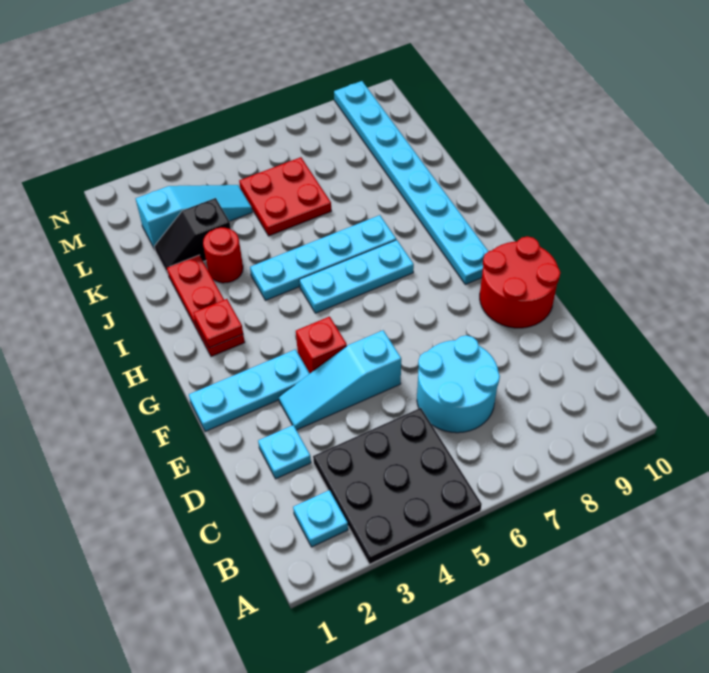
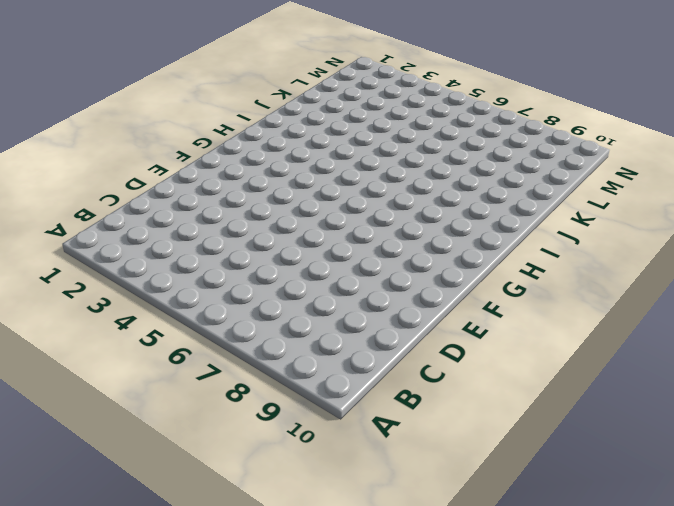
none -> black plate A3:C5 level 1
none -> cyan plate B2 level 1
none -> cyan round brick C6:D7 level 1

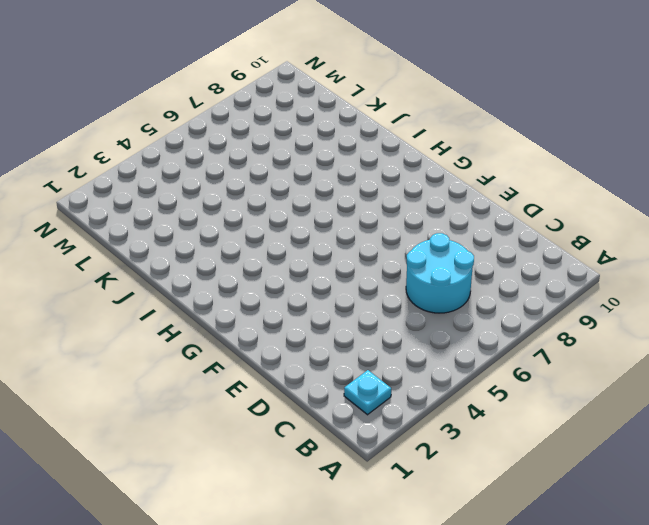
none -> black plate A3:C5 level 1
none -> cyan plate D2 level 1
none -> cyan slope E3:E5 level 1 top 5

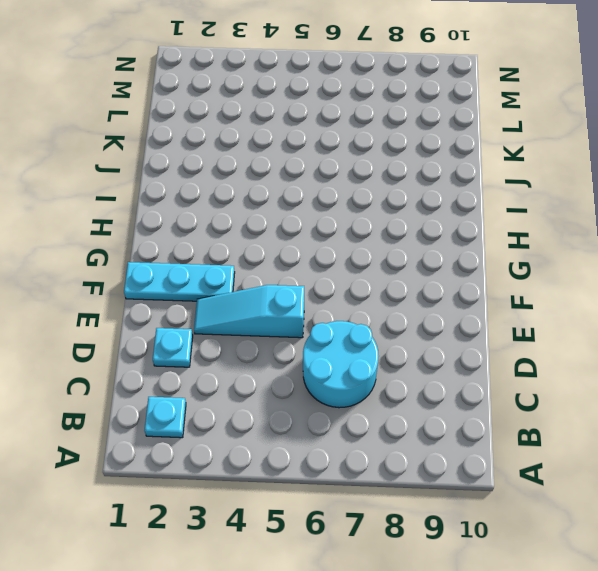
none -> black plate A3:C5 level 1
none -> red round brick E9:F10 level 1
none -> red brick F4 level 1

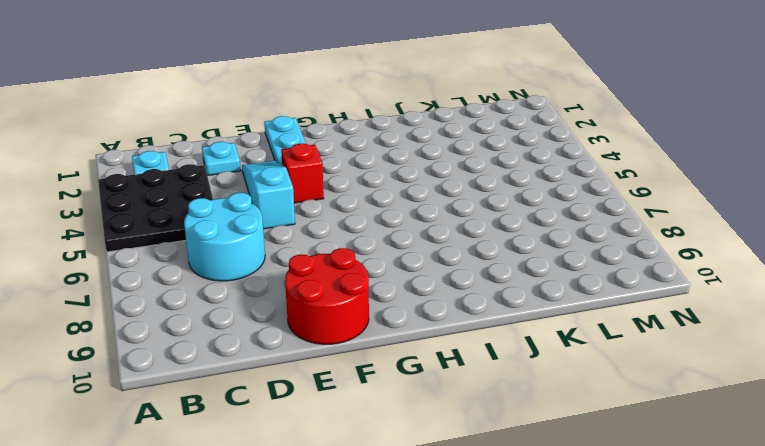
none -> cyan plate G9:N9 level 1
none -> red plate H2:J2 level 1
none -> cyan plate H5:H7 level 1

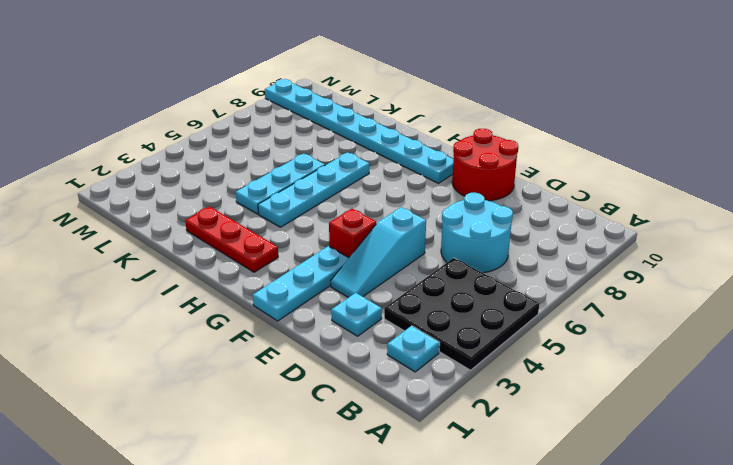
cyan plate J4:J6 level 1 -> cyan plate H5:H7 level 1
none -> red round brick J3 level 1
none -> black slope K2:K3 level 1 top 3
none -> red plate K5:L6 level 1

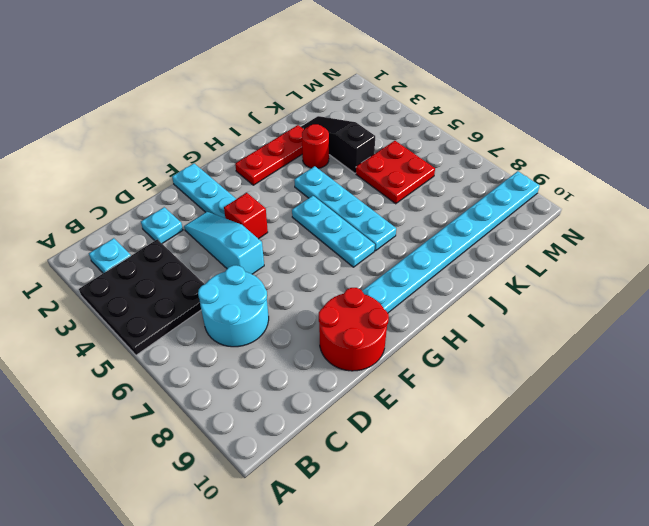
black slope K2:K4 level 1 top 4 -> black slope K2:K3 level 1 top 3
none -> cyan slope L2:L4 level 1 top 2
none -> red plate H2 level 2

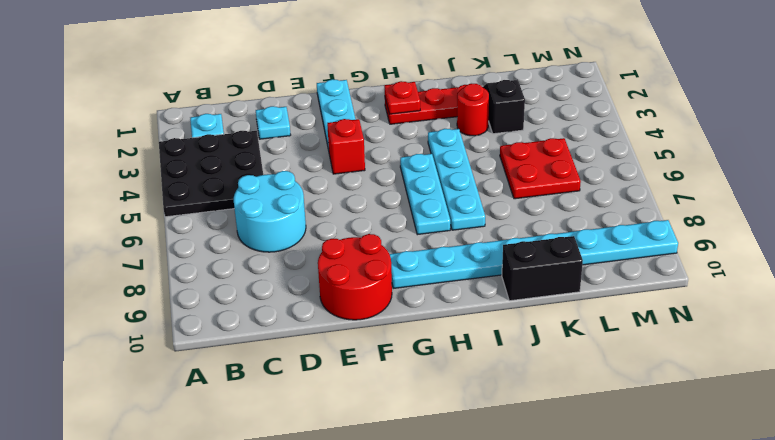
black brick J10:K10 level 1 -> none
none -> cyan slope E3:E5 level 1 top 5
none -> cyan slope L2:L4 level 1 top 2

